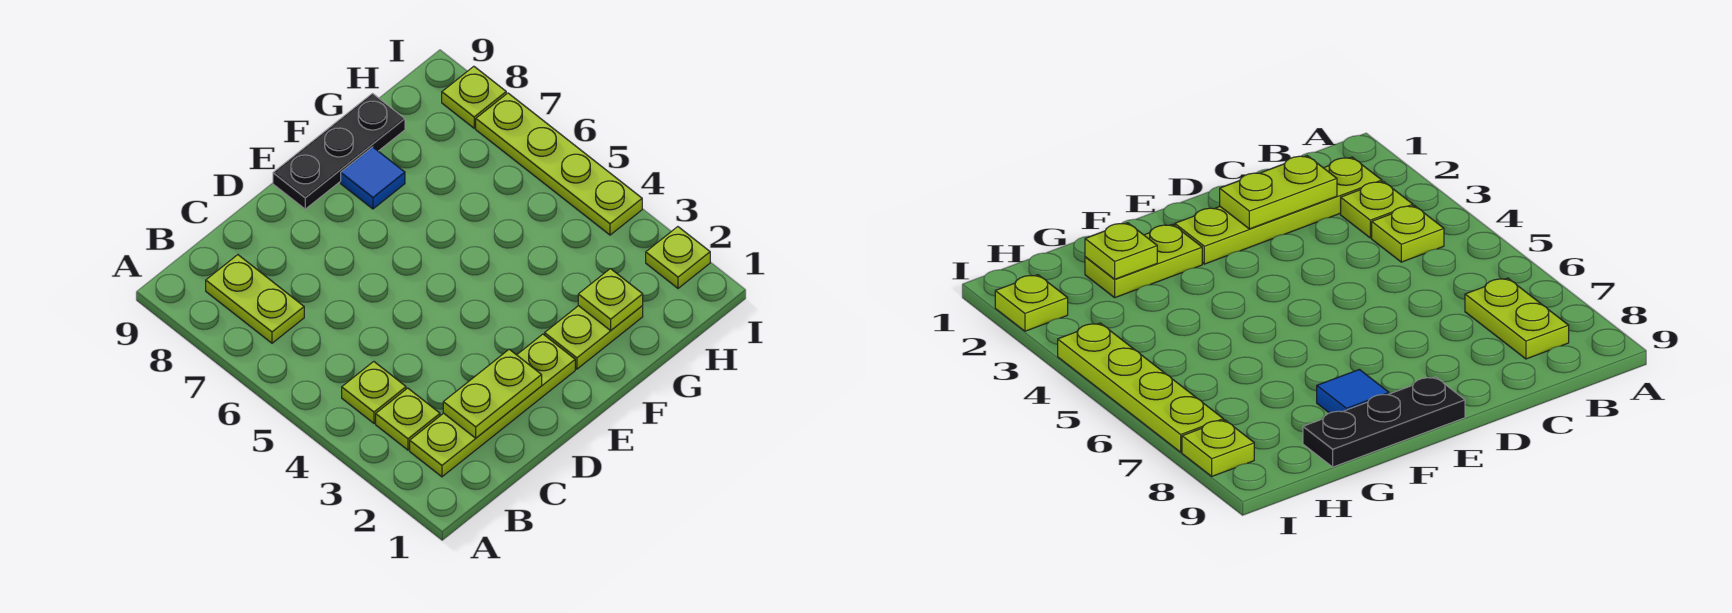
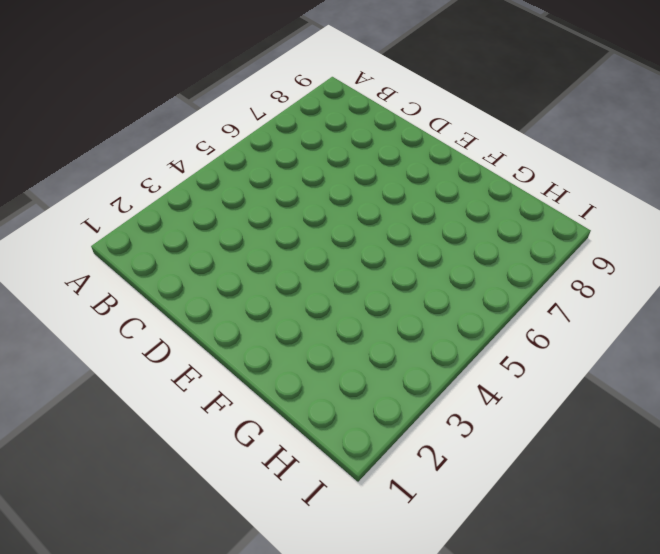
none -> lime plate B2:E2 level 1
none -> lime plate B3 level 1
none -> lime plate B4 level 1

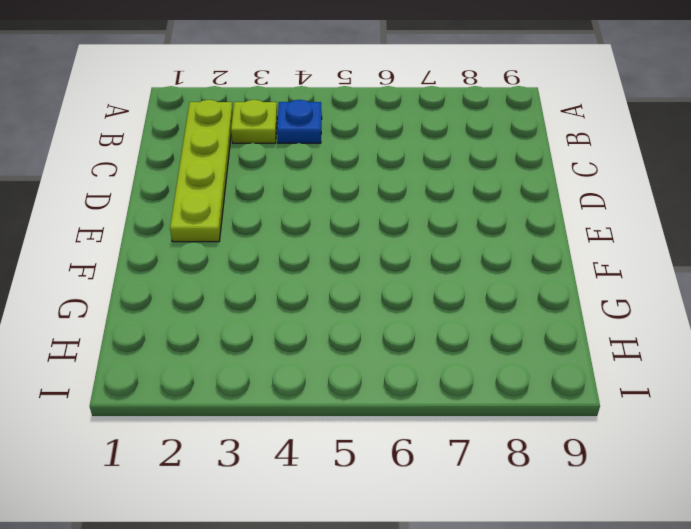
blue plate B4 level 1 -> lime plate B4 level 1
none -> lime plate B7:B8 level 1
none -> black plate E9:G9 level 1
none -> lime plate F2:G2 level 1

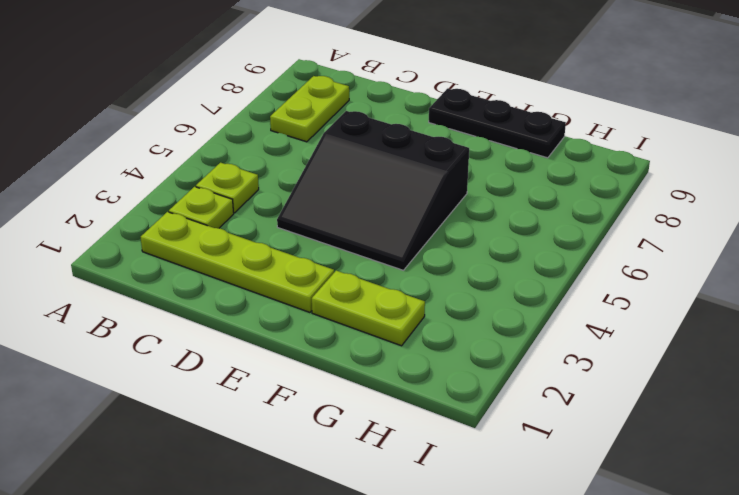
black slope D4:F6 level 1 top 6 -> none
none -> blue tile F8 level 1
none -> lime plate I2 level 1
none -> lime plate I4:I7 level 1

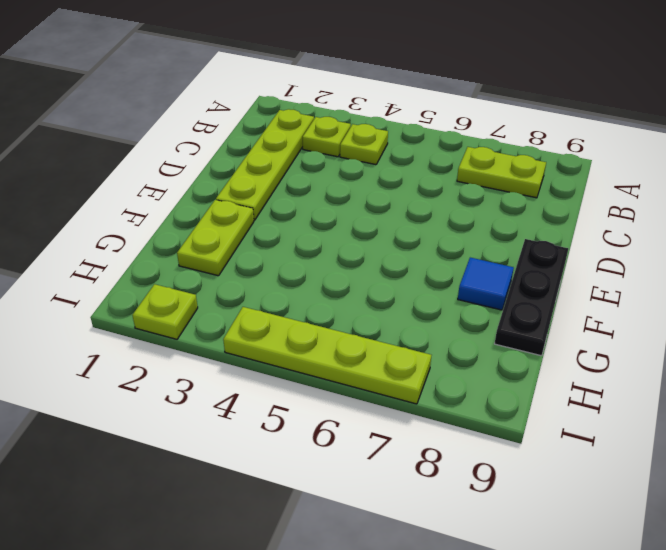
none -> lime plate I8 level 1
none -> lime plate C2:D2 level 2
none -> lime plate G2 level 2

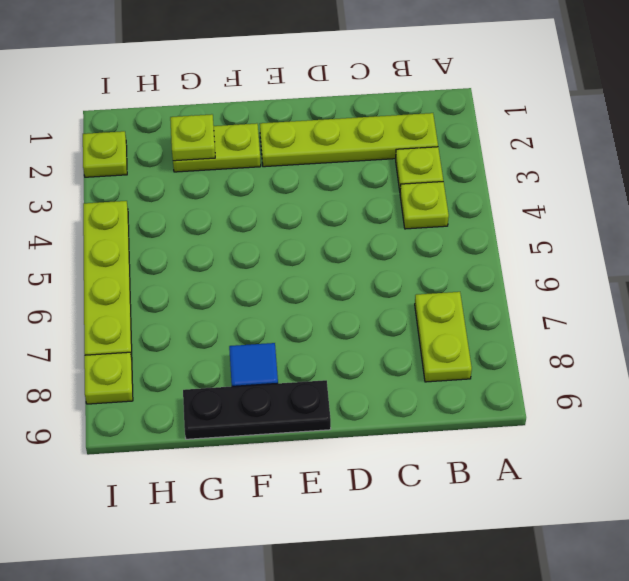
none -> lime plate C2:D2 level 2

